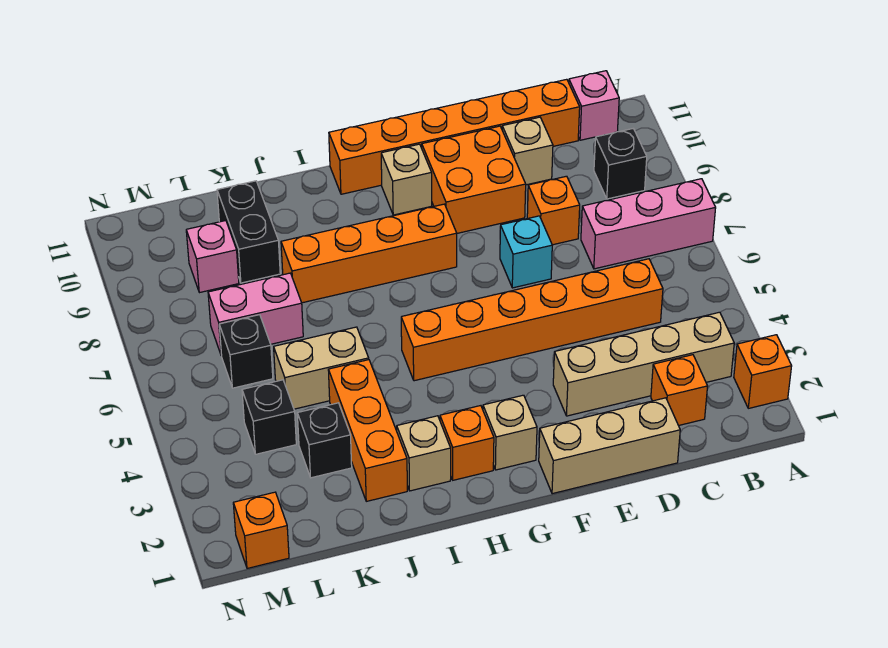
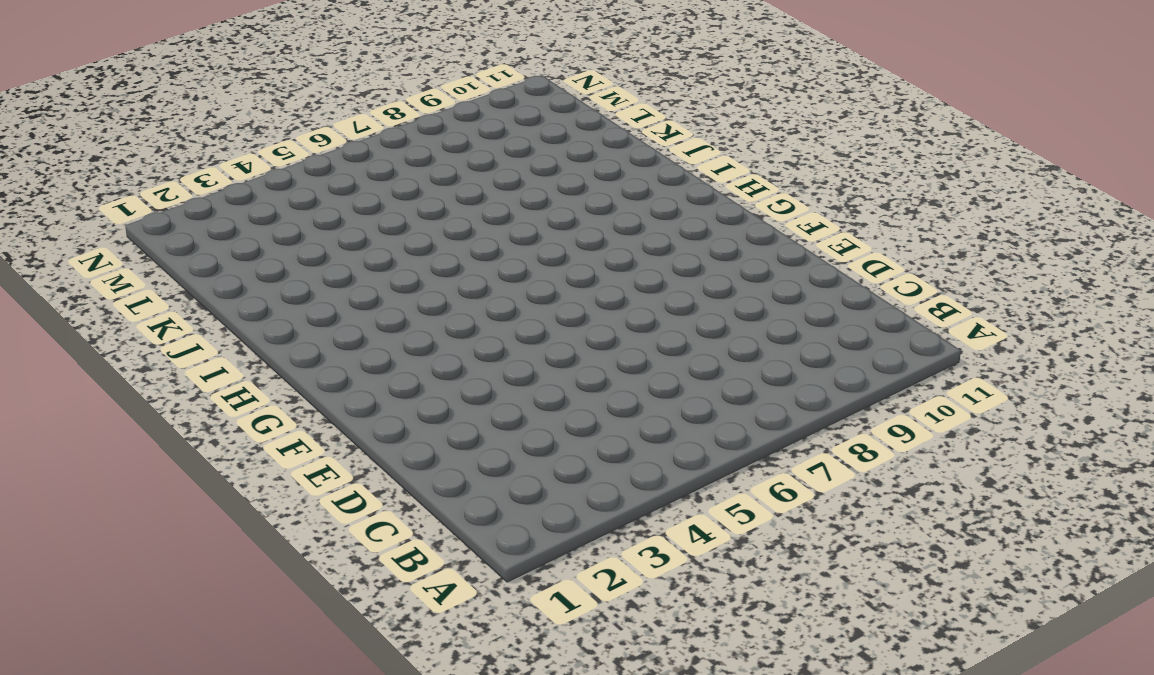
none -> orange brick A2 level 1
none -> pink brick A7:C7 level 1
none -> tan brick B3:E3 level 1

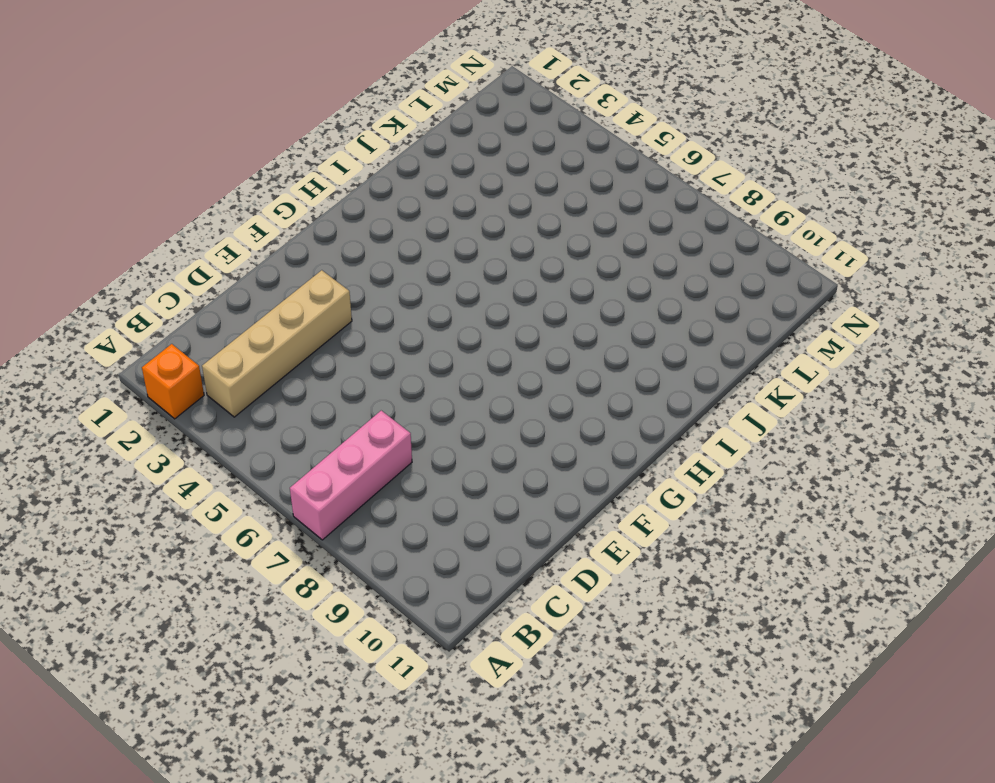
none -> black brick B9 level 1
none -> pink brick B11 level 1
none -> orange brick C2 level 1

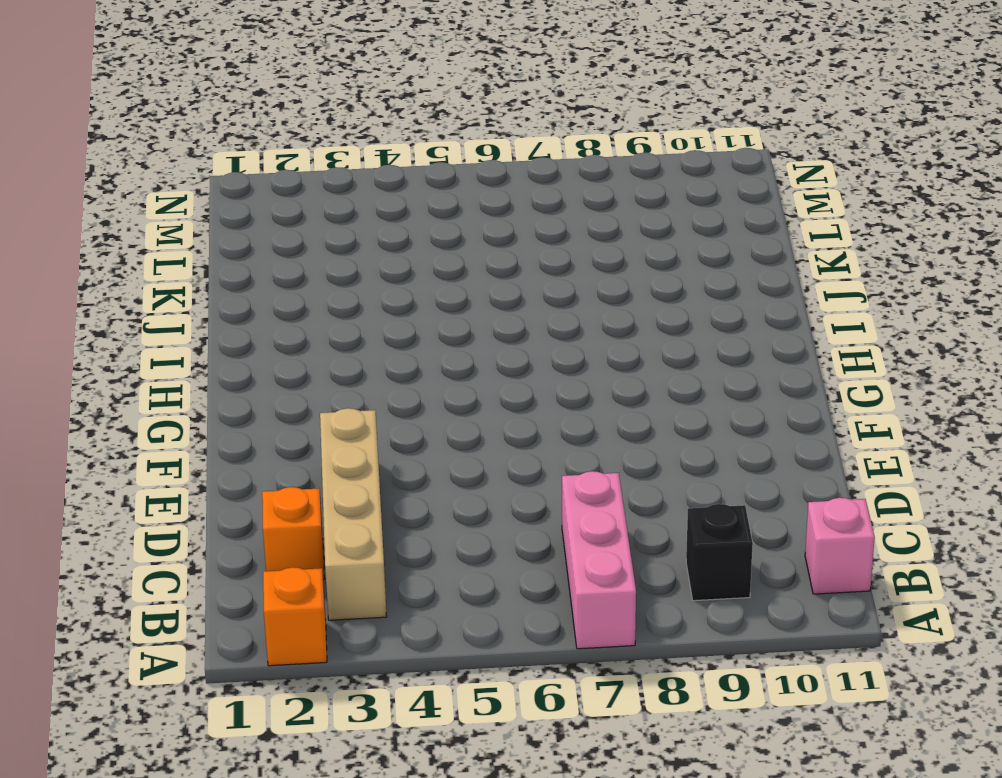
none -> orange brick C5:H5 level 1
none -> orange brick C11:H11 level 1
none -> tan brick D1:F1 level 1

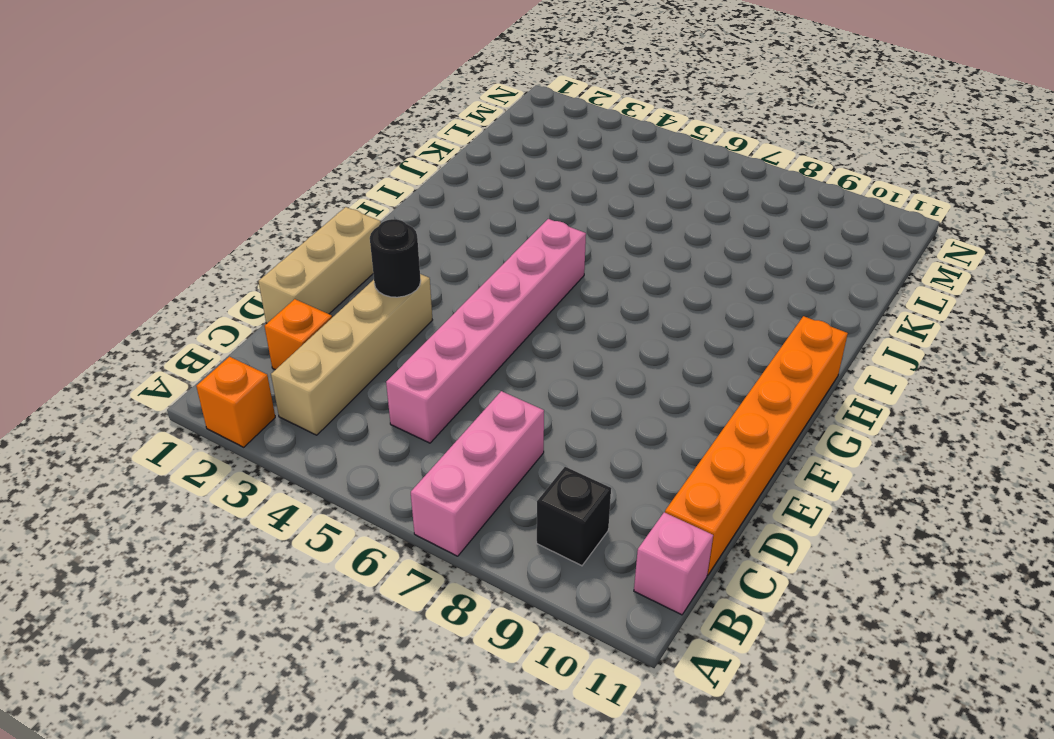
pink brick C5:H5 level 1 -> orange brick C5:H5 level 1
black round brick E3 level 2 -> none
none -> orange brick D8 level 1
none -> tan brick D10 level 1
none -> cyan brick E7 level 1

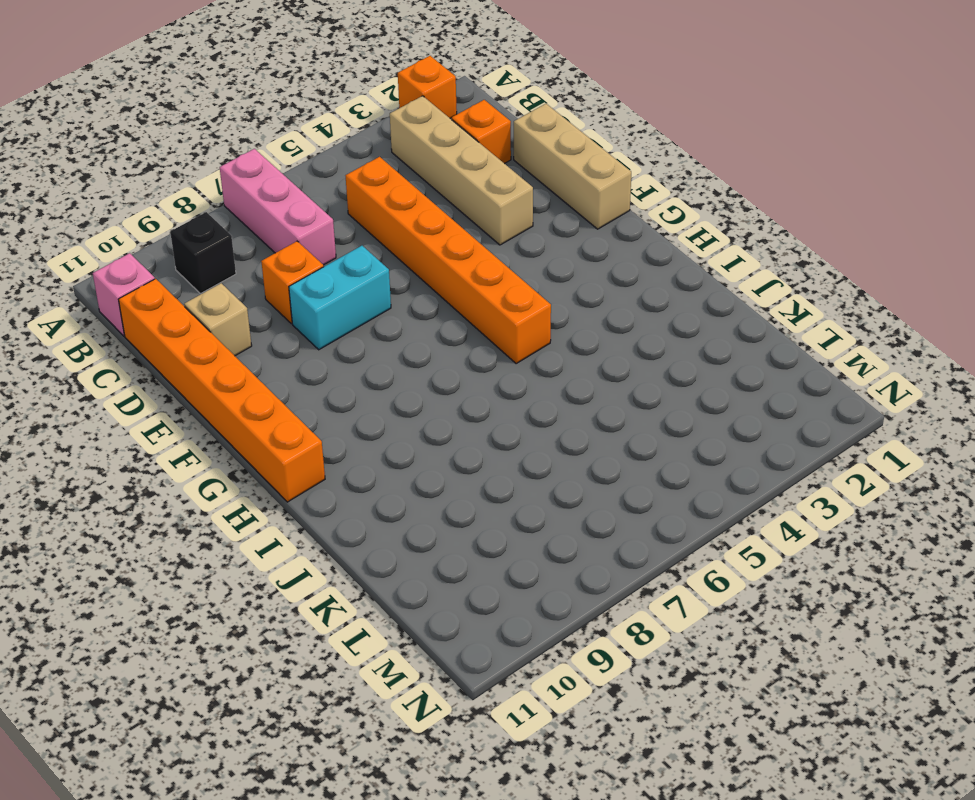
cyan brick E7:E8 level 1 -> cyan brick E7 level 1
none -> orange brick E9:F10 level 1
none -> tan brick G2 level 1
none -> orange brick G8:J8 level 1

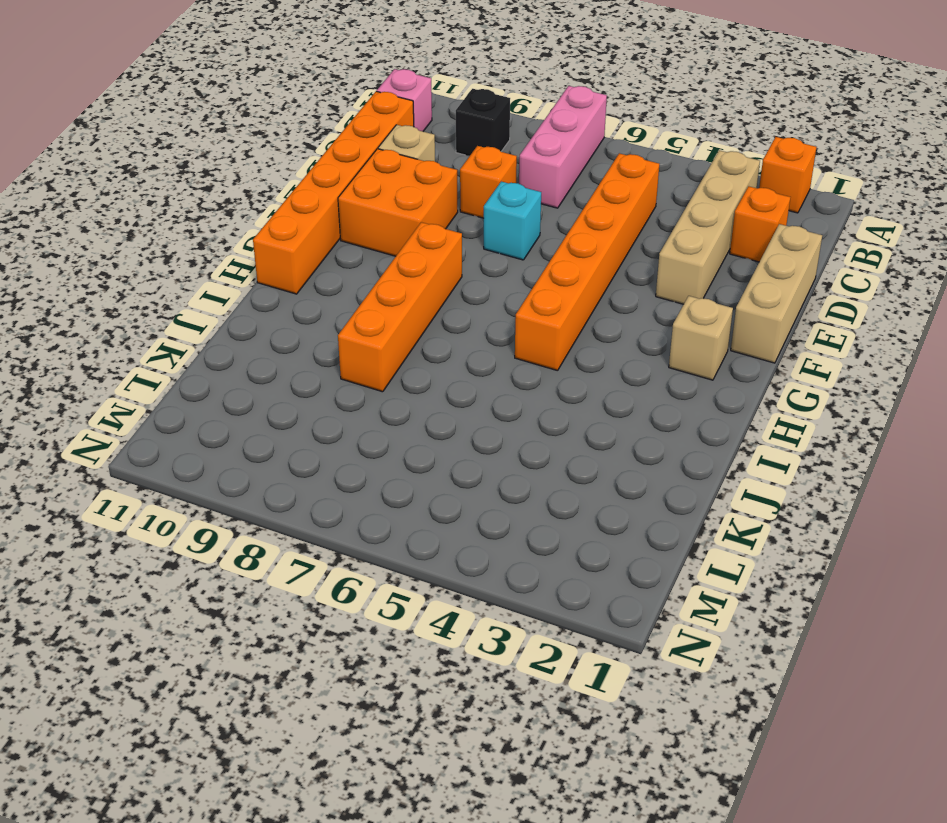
none -> tan brick G10 level 1
none -> orange brick H2 level 1
none -> tan brick I2 level 1

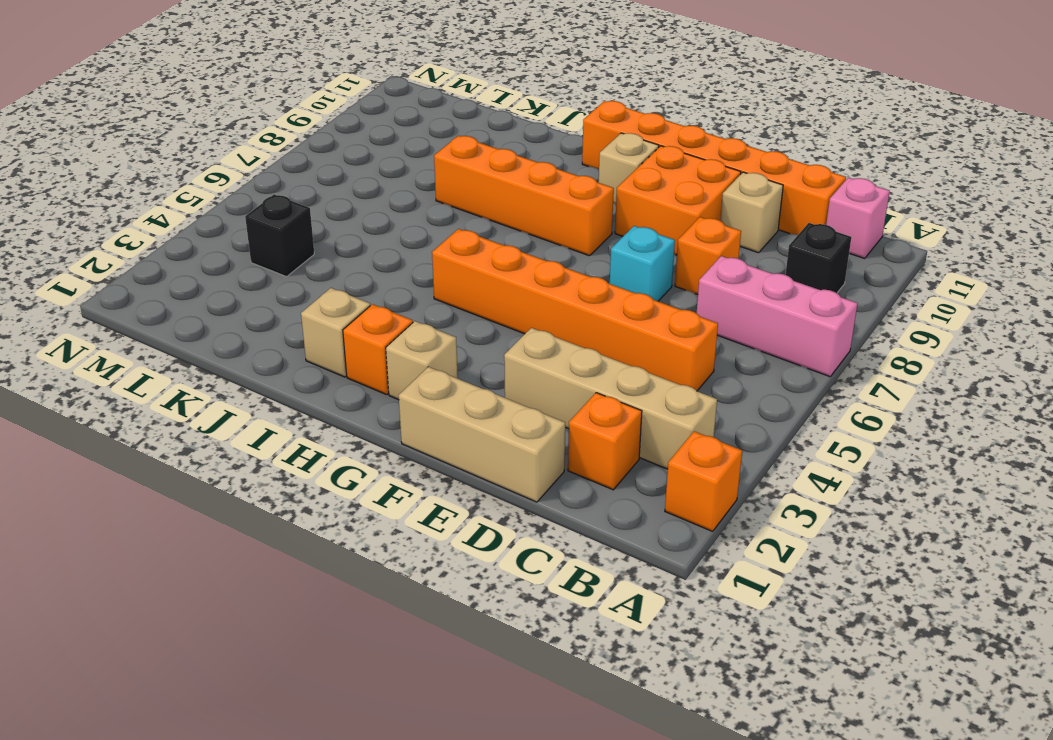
none -> orange brick J2:J4 level 1
none -> tan brick J5:K5 level 1
none -> black brick K3 level 1

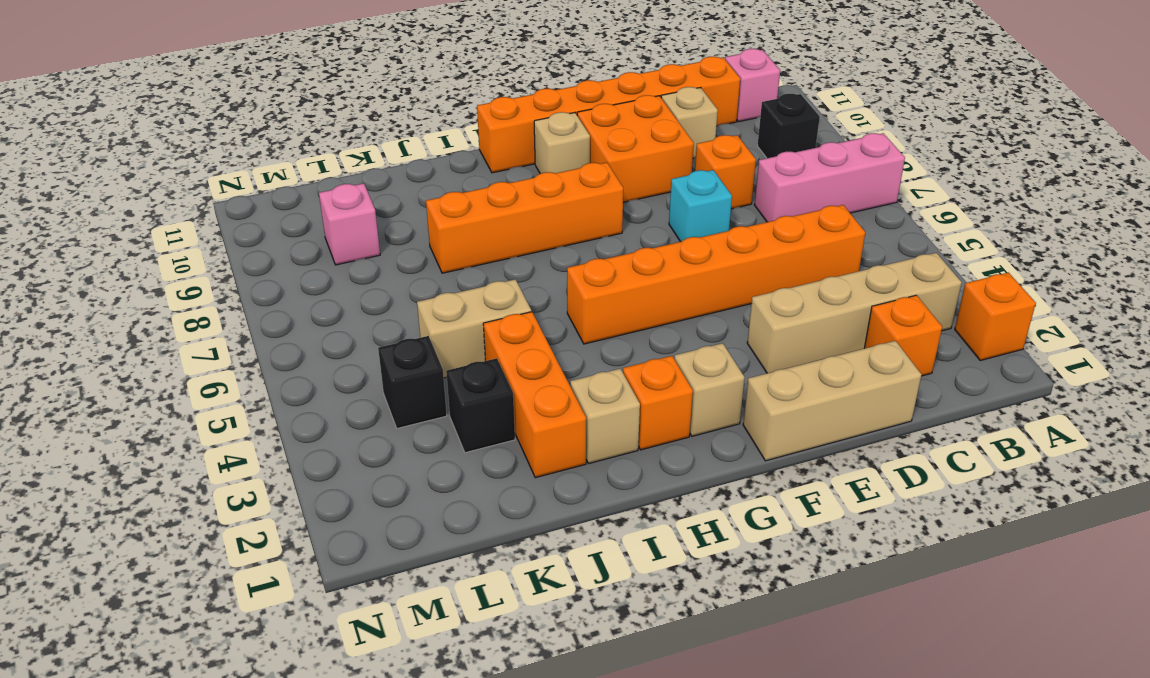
none -> pink brick K7:L7 level 1
none -> black brick K9:K10 level 1
none -> black brick L6 level 1

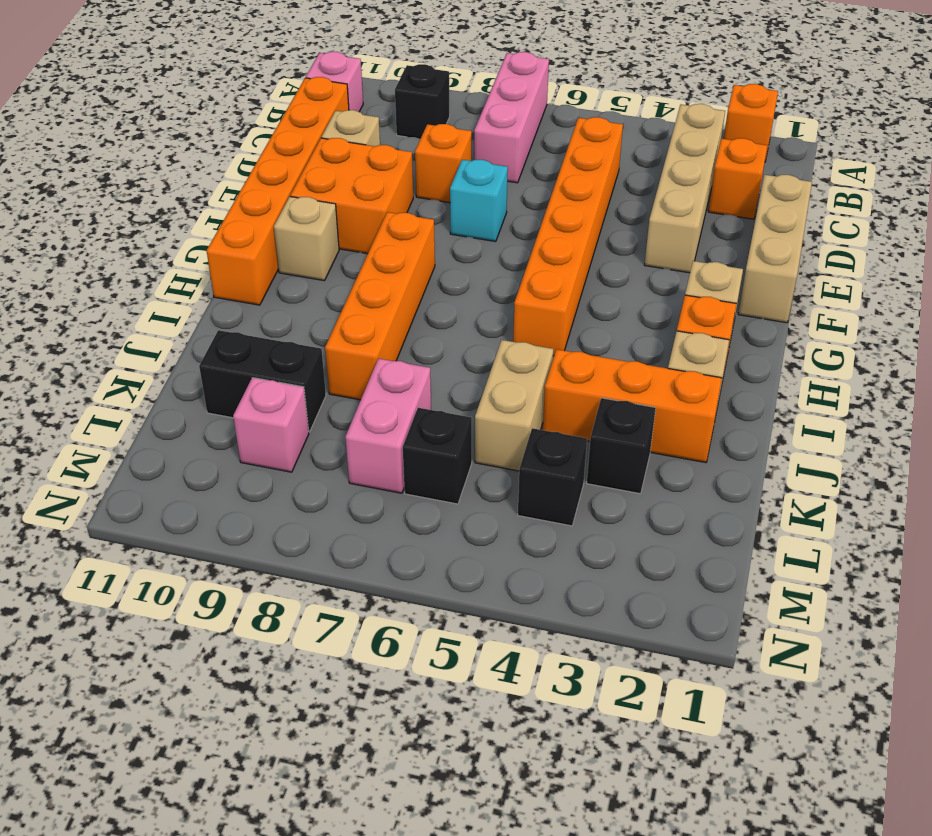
none -> orange brick M1 level 1

